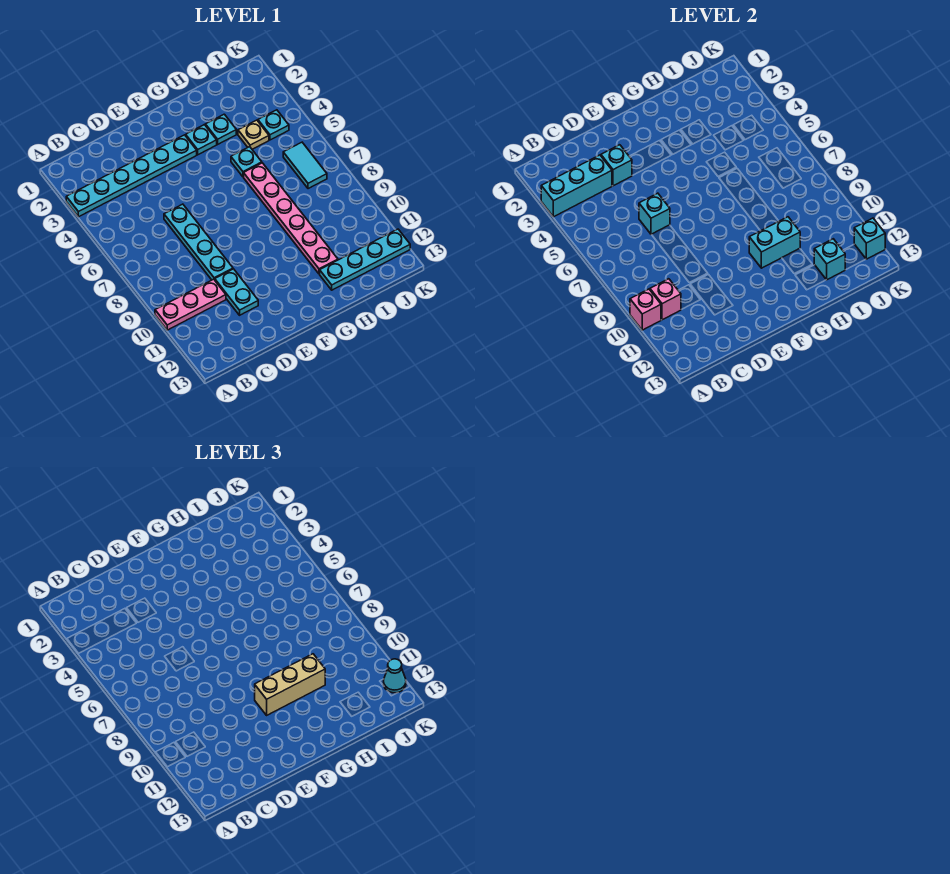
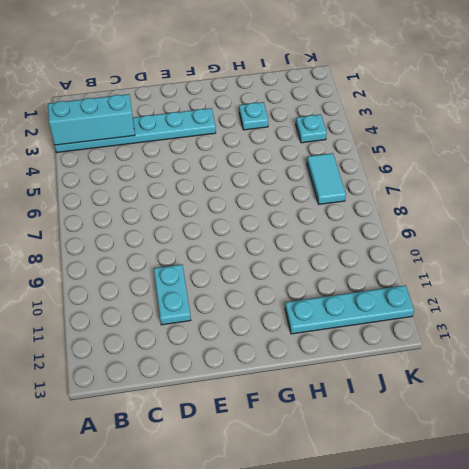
none -> pink plate A10:C10 level 1
none -> cyan plate D6:D9 level 1
none -> cyan plate G3 level 1

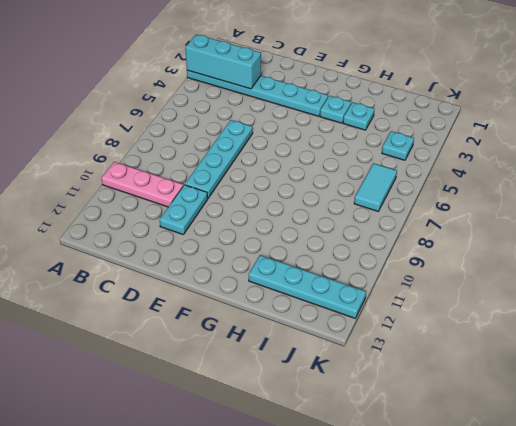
none -> cyan plate H5 level 1
none -> pink plate H6:H11 level 1
none -> tan plate I4 level 1

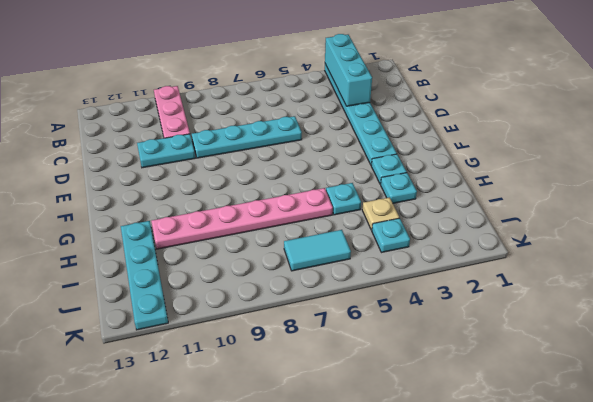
none -> pink brick A10 level 2
none -> pink brick B10 level 2
none -> cyan brick D3 level 2

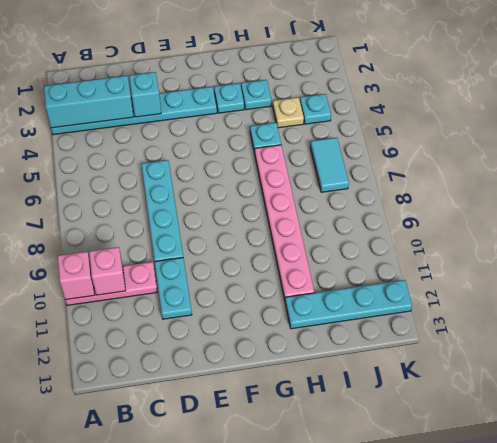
none -> cyan brick D6 level 2
none -> cyan brick G10:H10 level 2
none -> cyan brick I12 level 2

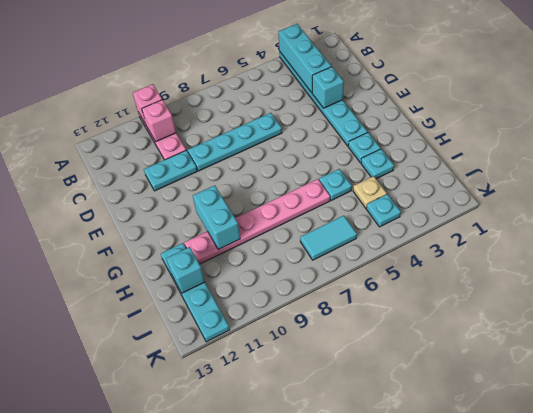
none -> cyan brick D6 level 2
none -> cyan brick K12 level 2
none -> tan brick F10:H10 level 3

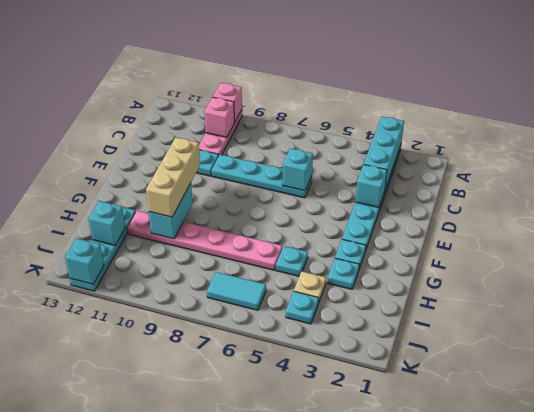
none -> cyan cone K12 level 3

